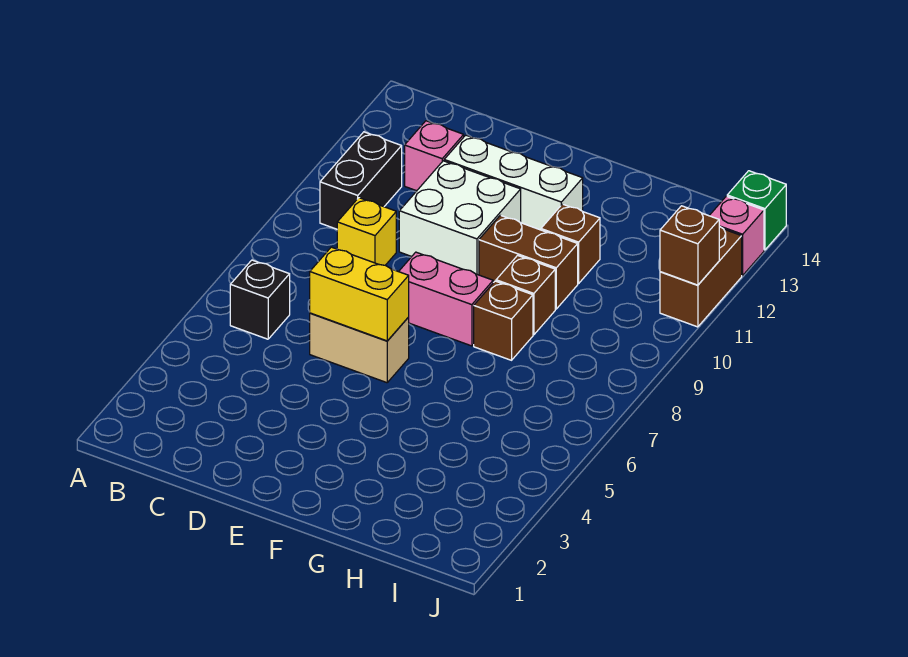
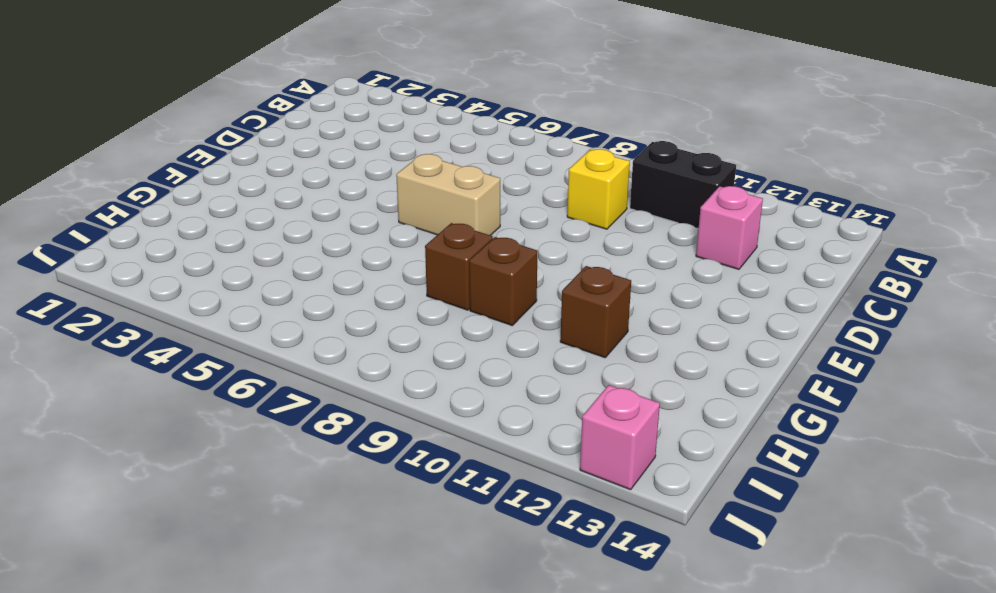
tan brick E6:E7 level 1 -> tan brick D6:E6 level 1
none -> black brick B6 level 1
none -> white brick D10:E11 level 1
none -> white brick D12:F12 level 1

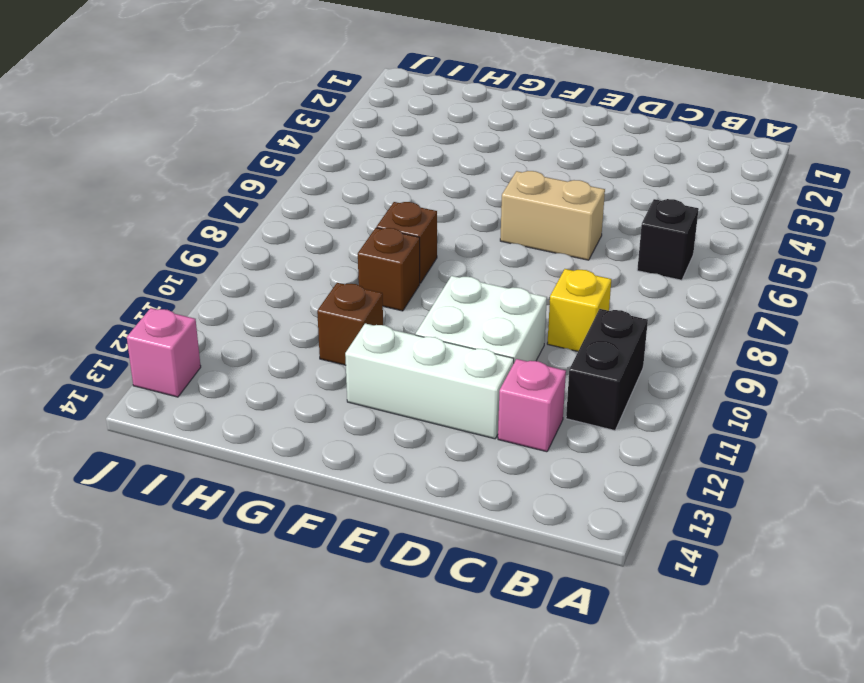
none -> pink brick E8:F8 level 1
none -> brown brick F10:G10 level 1
none -> brown brick J11:J12 level 1

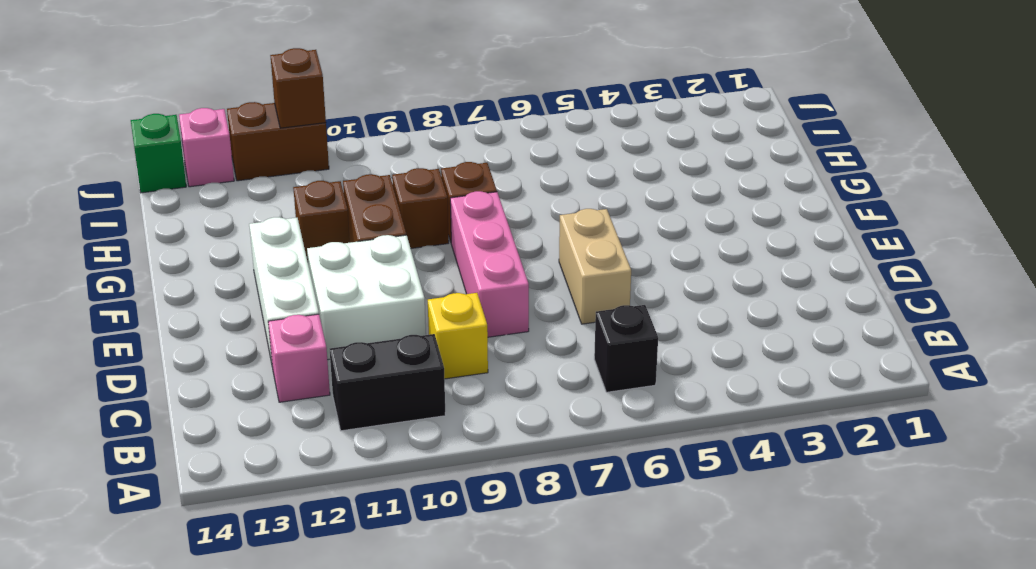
pink brick D8:F8 level 1 -> pink brick E8:F8 level 1
none -> yellow brick D6:E6 level 2

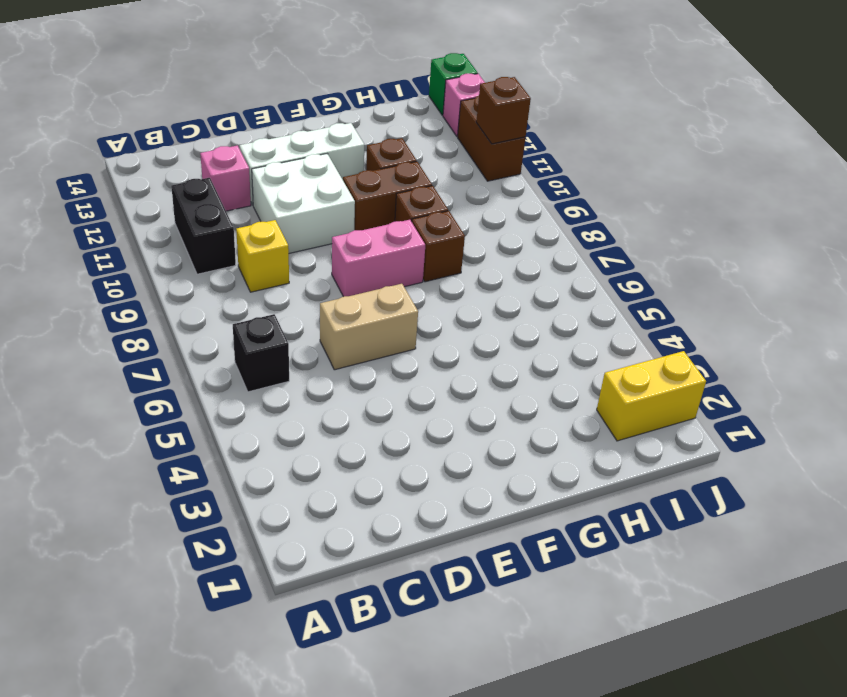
yellow brick I2:J2 level 1 -> yellow brick D6:E6 level 2

